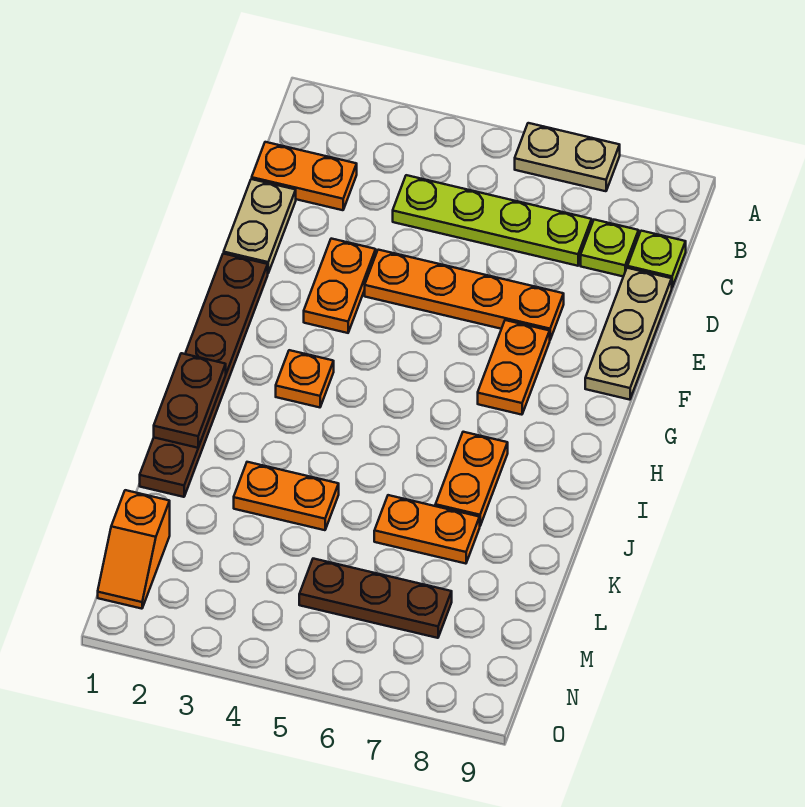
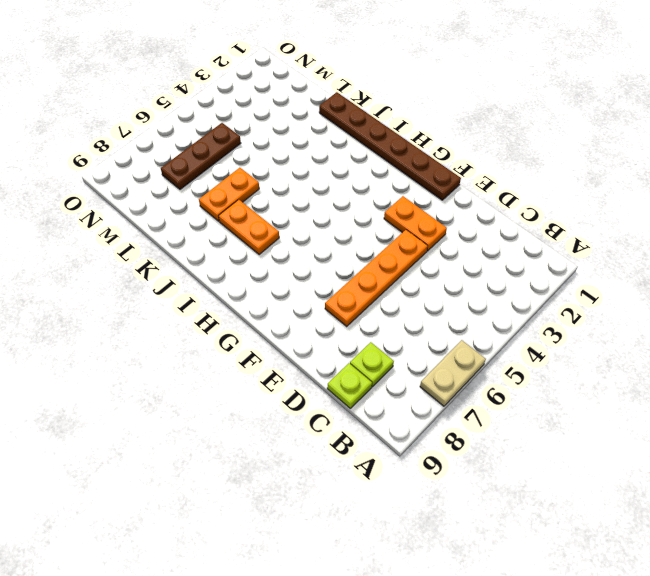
none -> orange plate C1:C2 level 1
none -> lime plate C4:C7 level 1
none -> tan plate D1:E1 level 1

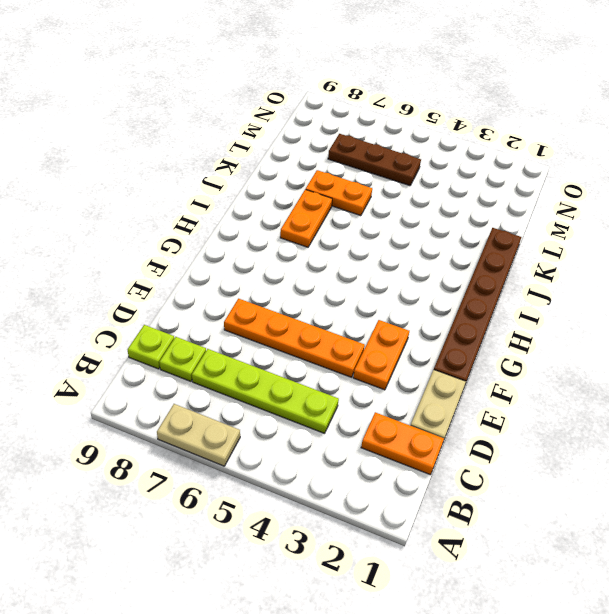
none -> tan plate D9:F9 level 1
none -> orange plate F7:G7 level 1
none -> orange plate H3 level 1

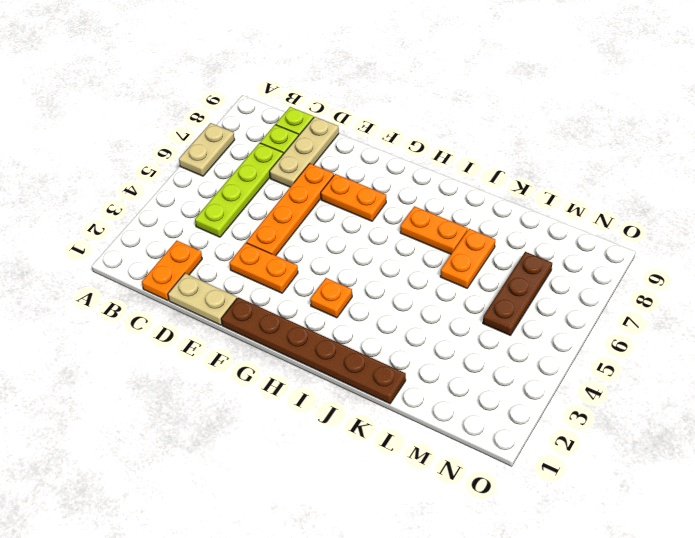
tan plate D7:D9 level 1 -> tan plate D9:F9 level 1
none -> orange plate K3:K4 level 1
none -> orange slope M1:N1 level 1 top M
none -> brown plate I1:J1 level 2

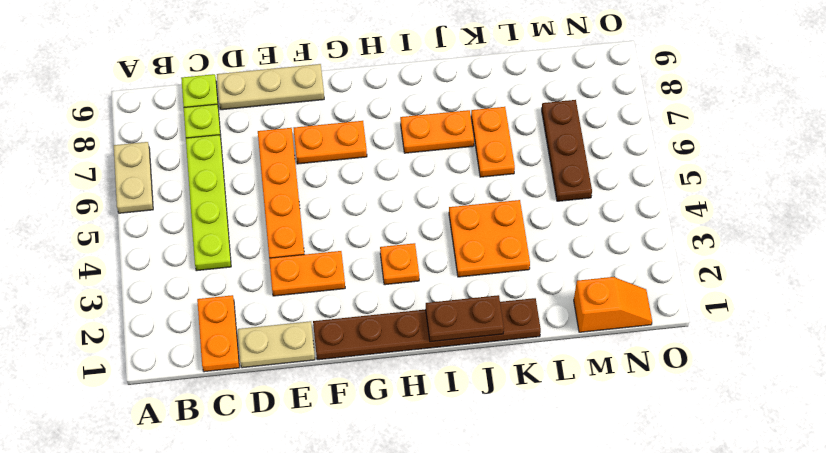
orange plate J3:K4 level 1 -> orange plate K3:K4 level 1

